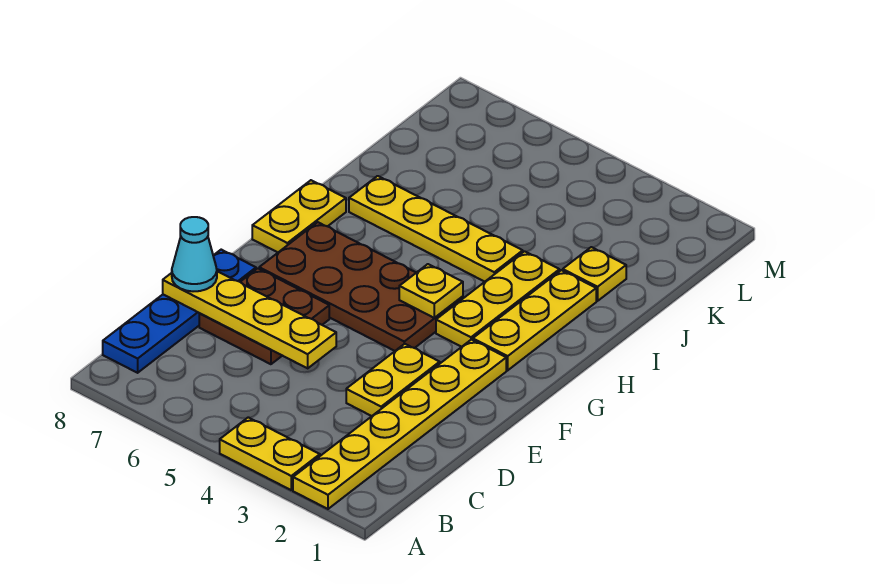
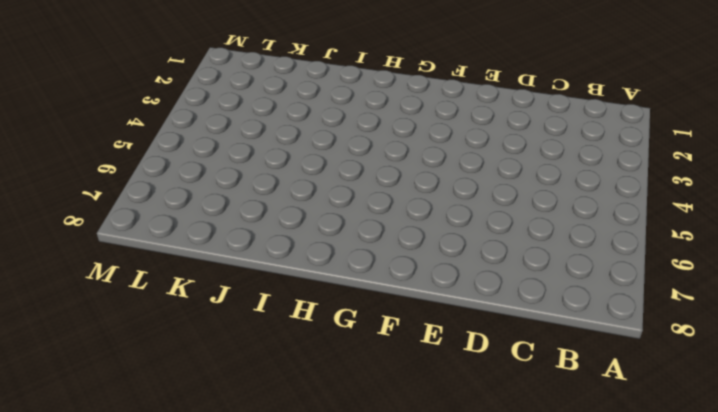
none -> yellow plate A2:F2 level 1
none -> yellow plate A3:A4 level 1
none -> blue plate B8:E8 level 1

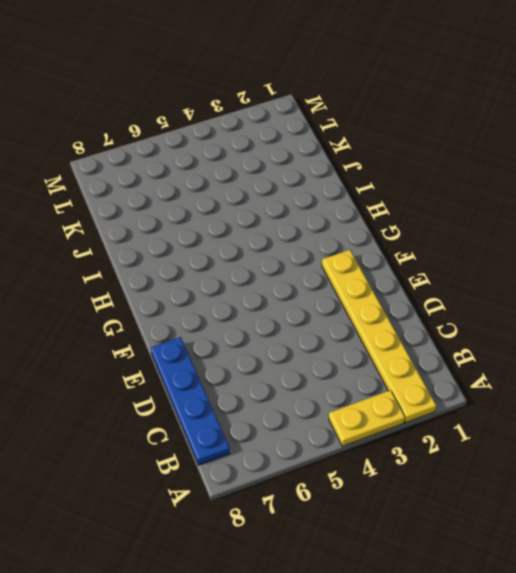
none -> yellow plate D3:E3 level 1
none -> brown plate D6:E7 level 1
none -> brown plate F4:G7 level 1

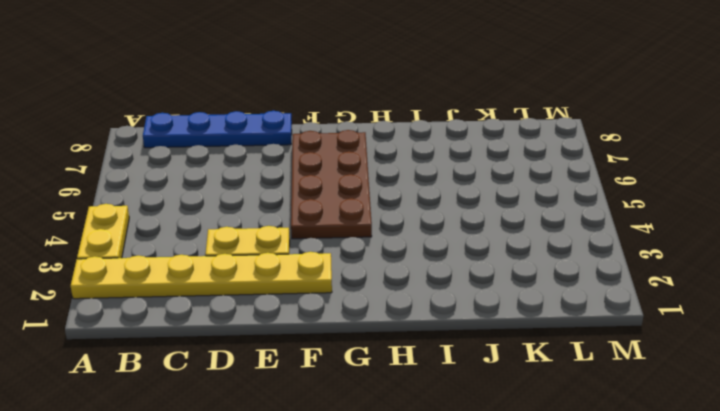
none -> brown plate D6:E7 level 1
none -> yellow plate G2:I2 level 1
none -> yellow plate G3:I3 level 1

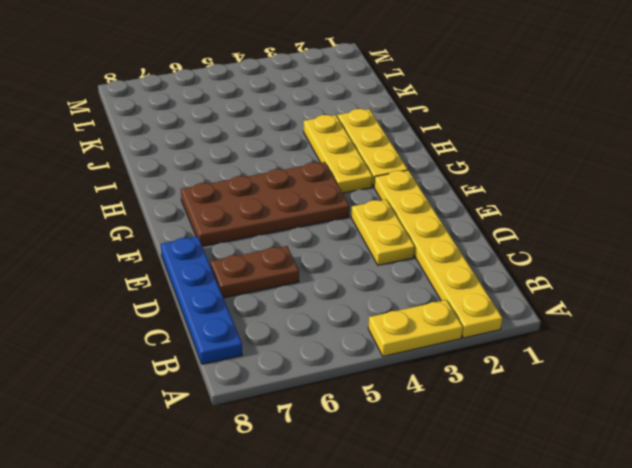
brown plate D6:D7 level 1 -> brown plate D6:E7 level 1
none -> yellow plate G8:H8 level 1
none -> yellow plate I4:I7 level 1
none -> yellow plate J2 level 1

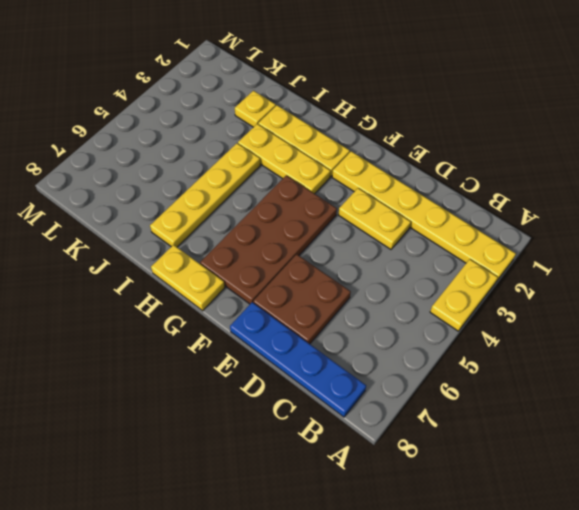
none -> yellow plate D5:D8 level 2
none -> yellow plate G4 level 2
none -> cyan cone D8 level 3

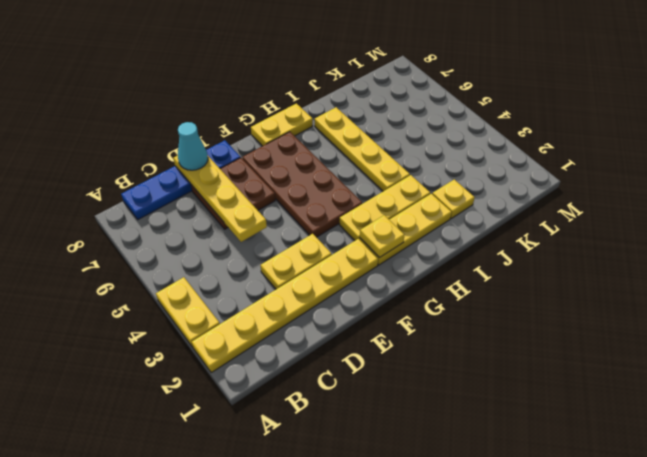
yellow plate G2 level 2 -> yellow plate G4 level 2

